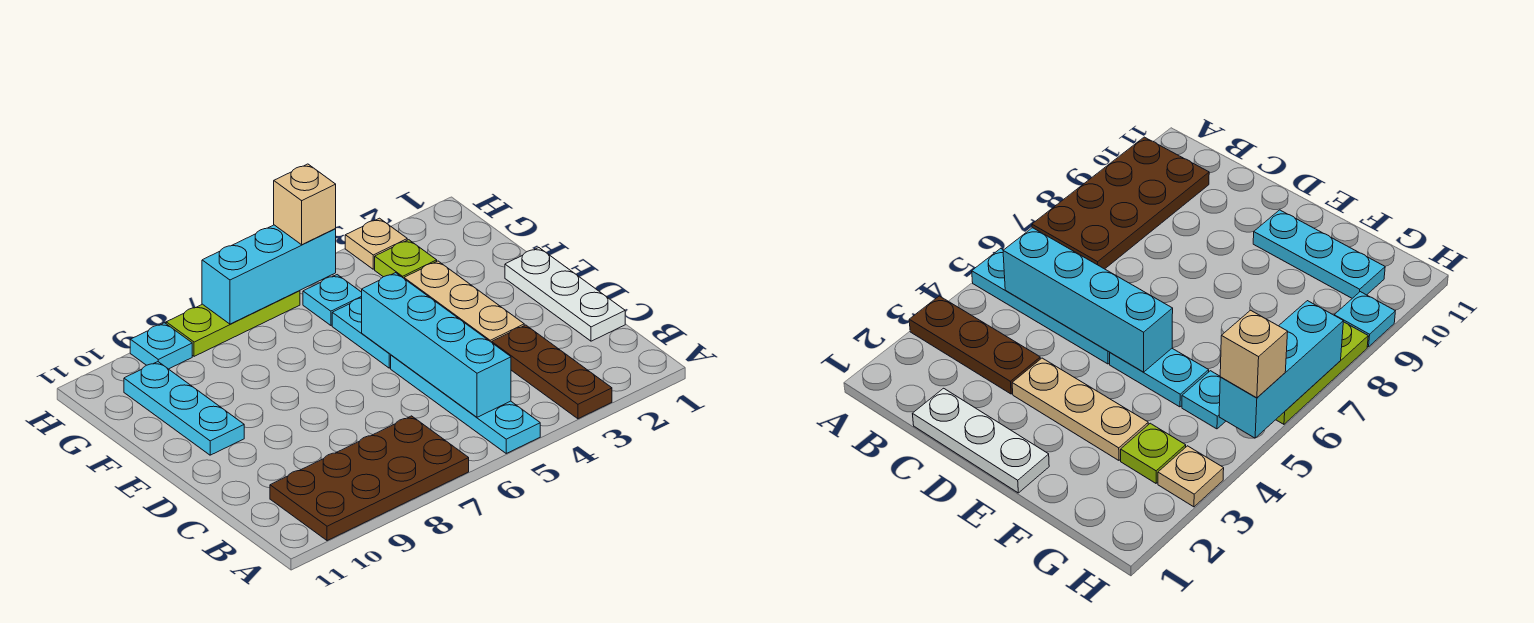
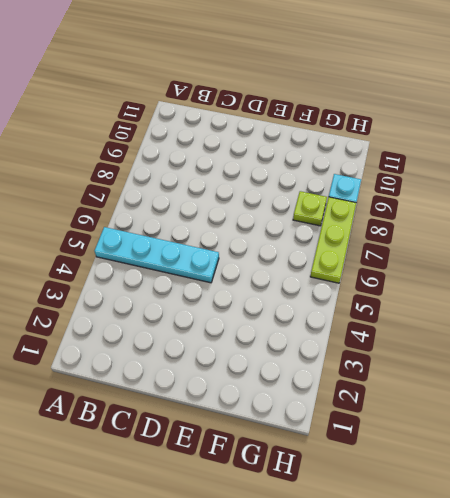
lime plate G8 level 1 -> lime plate G3 level 1
none -> brown plate A3:C3 level 1
none -> brown plate A7:B10 level 1
none -> white plate C1:E1 level 1

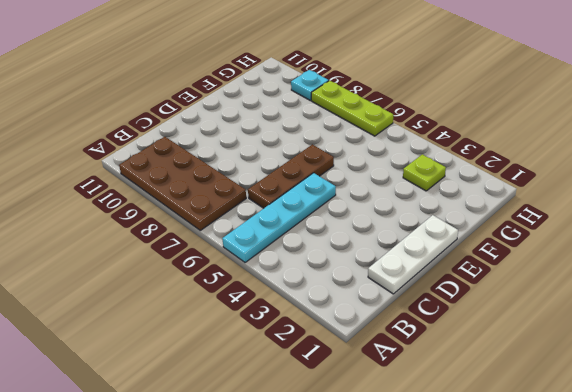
brown plate C6:E6 level 1 -> brown plate A3:C3 level 1
none -> tan plate D3:F3 level 1
none -> cyan plate E5:F5 level 1
none -> cyan plate E10:G10 level 1

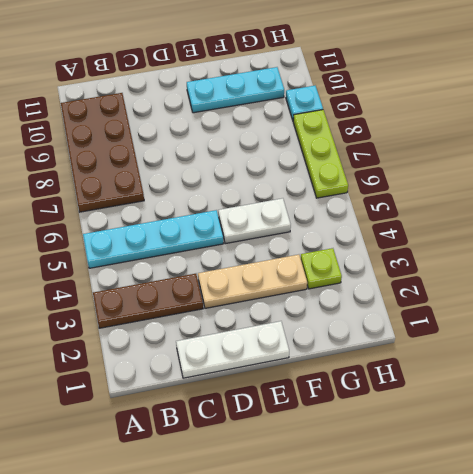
white plate E5:F5 level 1 -> cyan plate E5:F5 level 1
none -> cyan plate G5 level 1
none -> tan plate H3 level 1
none -> cyan brick B5:E5 level 2

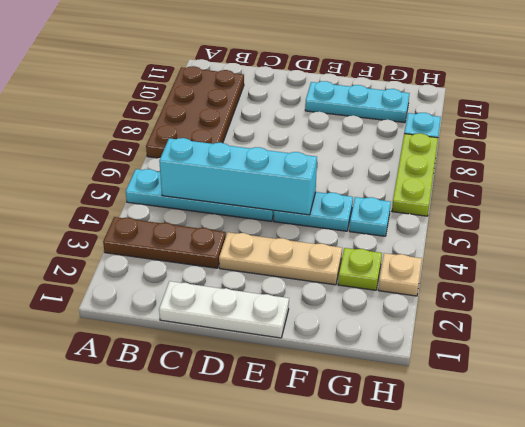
none -> cyan brick H5:H7 level 2
none -> tan brick H5 level 3

